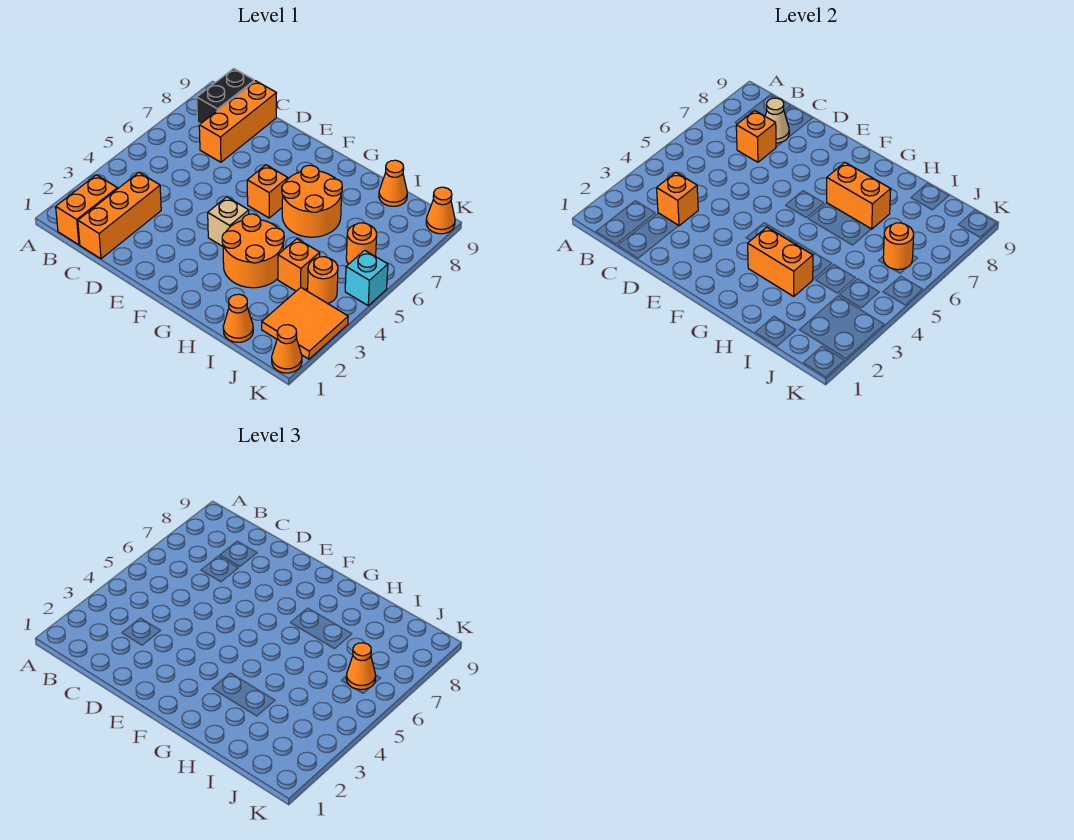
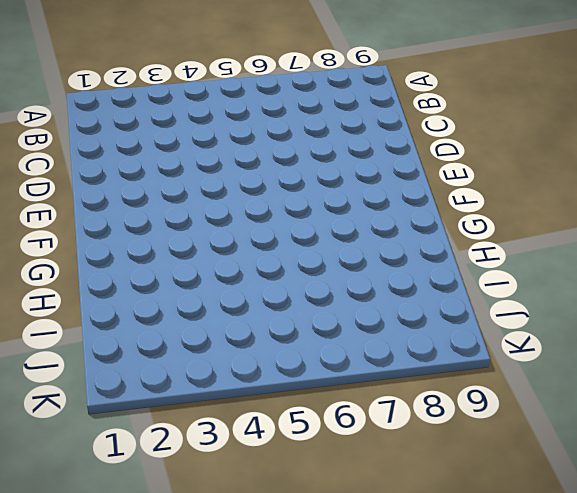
none -> orange brick B1:B2 level 1
none -> black brick B8:B9 level 1
none -> orange brick C1:C3 level 1

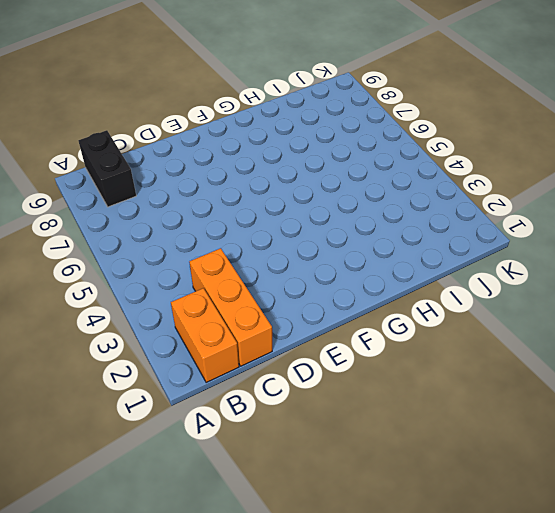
none -> orange brick C7:C9 level 1
none -> tan brick F4 level 1
none -> orange brick F6 level 1

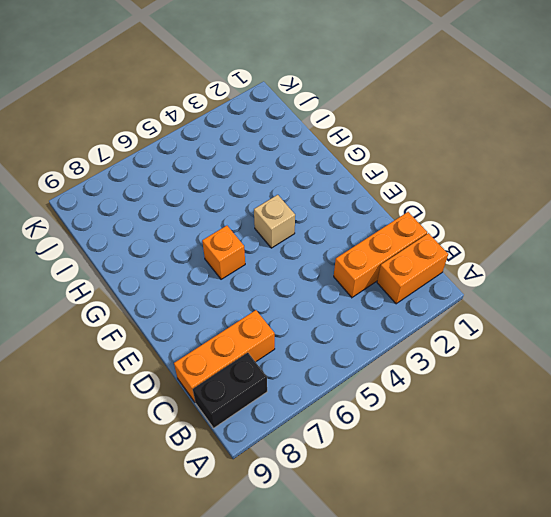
none -> orange round brick G3:H4 level 1
none -> orange round brick G6:H7 level 1
none -> orange cone I1 level 1

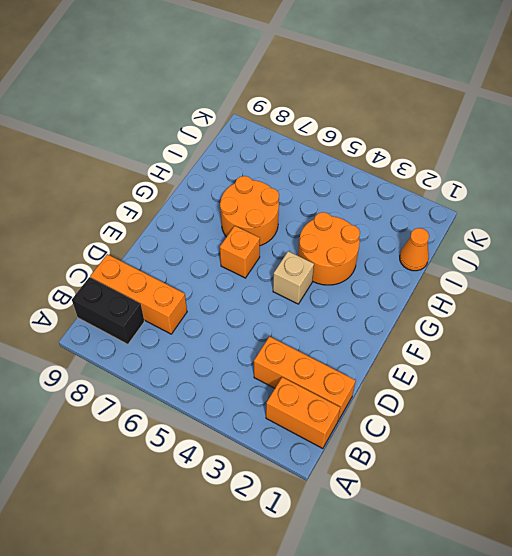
none -> orange brick I4 level 1
none -> orange cone I9 level 1
none -> orange tile J2:K3 level 1

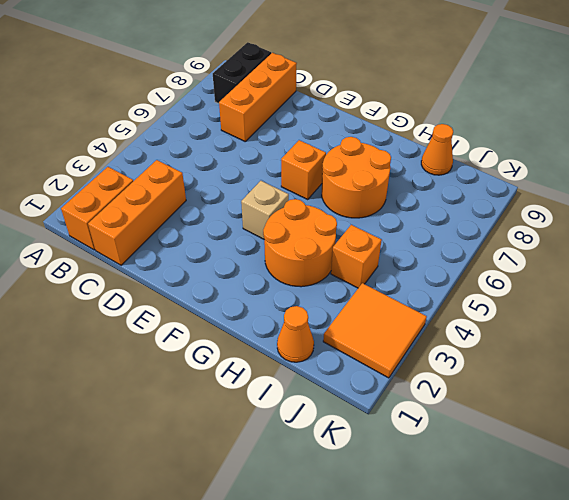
none -> orange round brick J4 level 1
none -> orange round brick J6 level 1
none -> orange cone K1 level 1

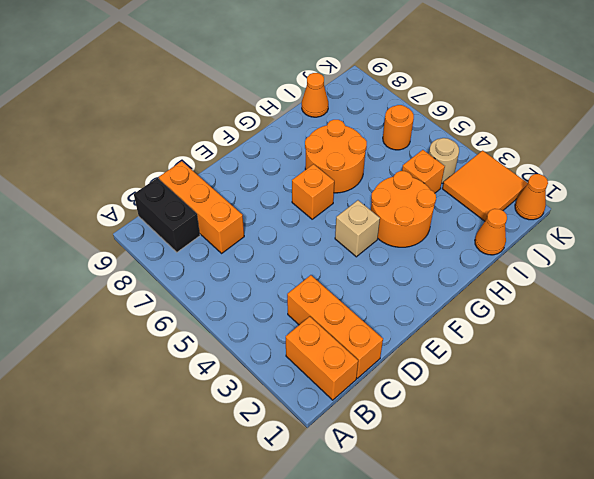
tan round brick J4 level 1 -> orange round brick J4 level 1
none -> cyan brick K5 level 1
none -> orange cone K9 level 1
none -> orange brick C3 level 2

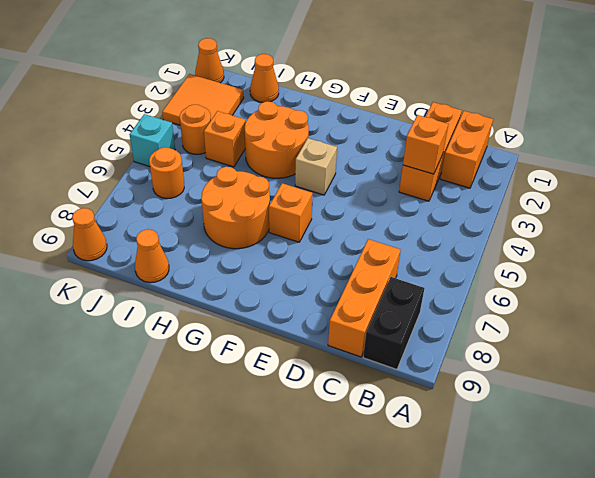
none -> orange brick C7 level 2
none -> tan cone C8 level 2
none -> orange brick G3:H3 level 2

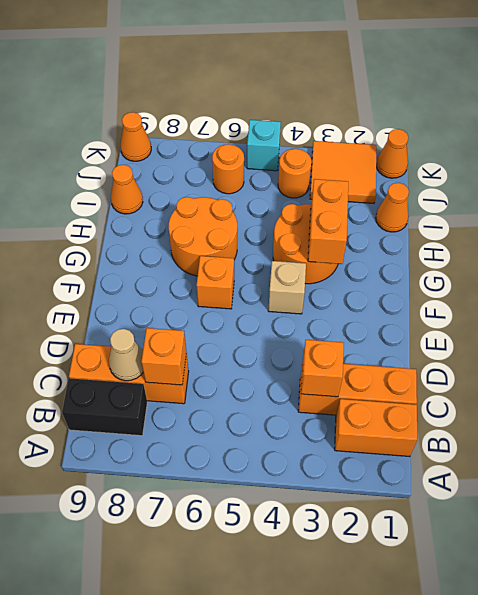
none -> orange brick I4 level 1
none -> orange brick G7:H7 level 2
none -> orange round brick J6 level 2

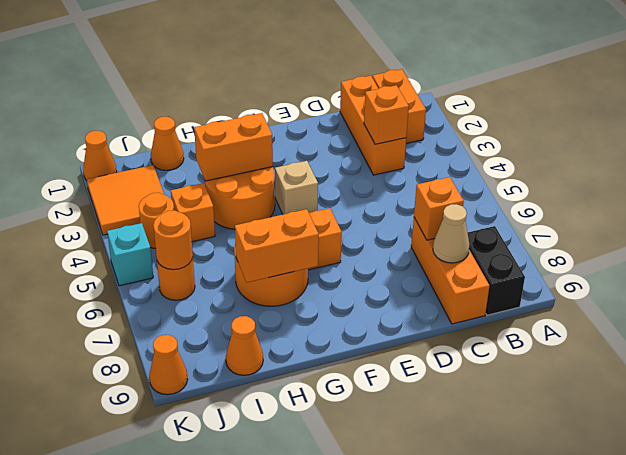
none -> orange cone J6 level 3

